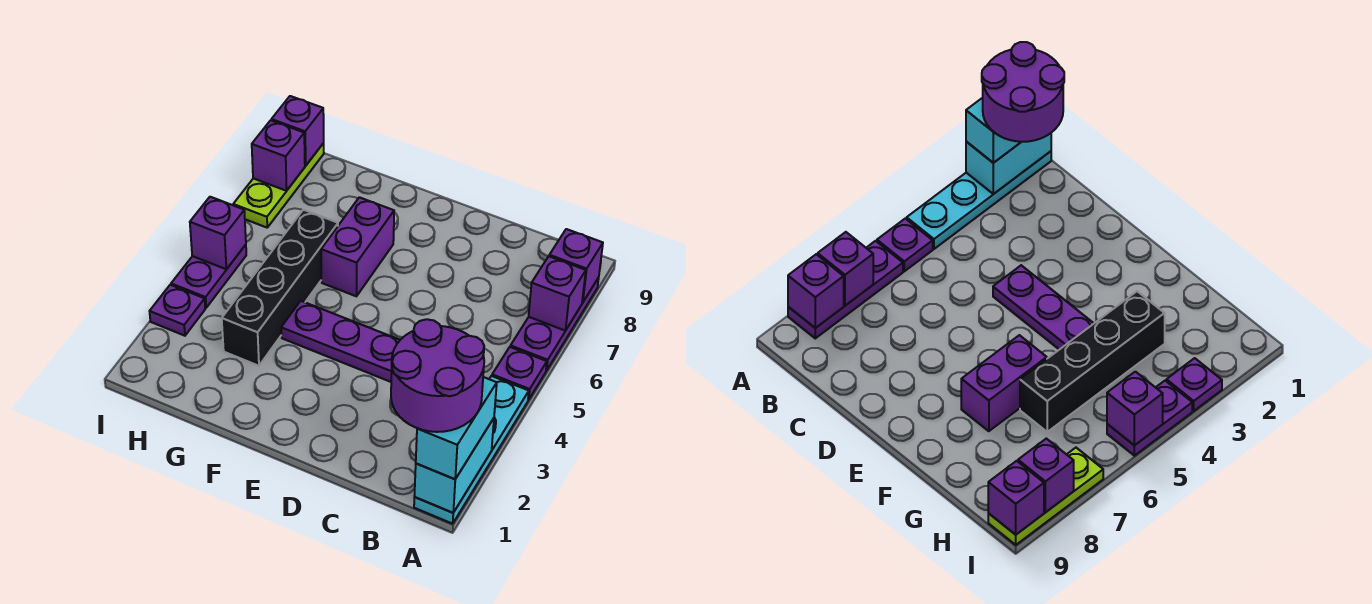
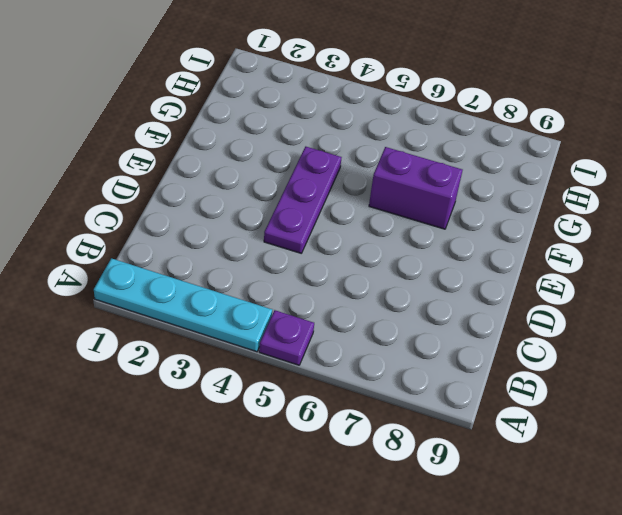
none -> purple plate A6:A8 level 1
none -> black brick G3:G6 level 1
none -> purple plate I3 level 1

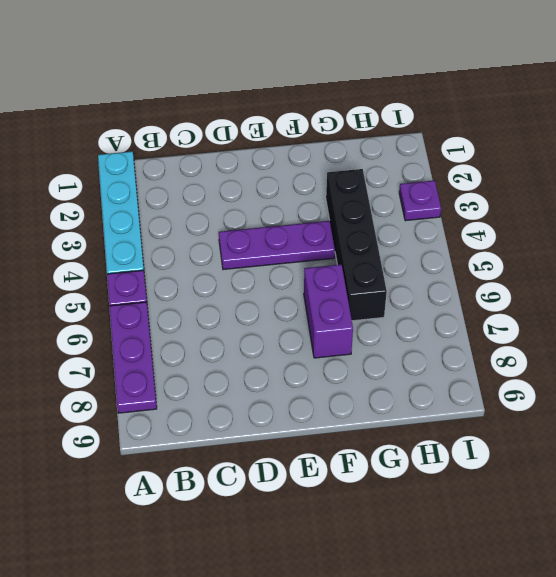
none -> purple plate I4:I5 level 1
none -> lime plate I7:I9 level 1
none -> cyan brick A1:A2 level 2

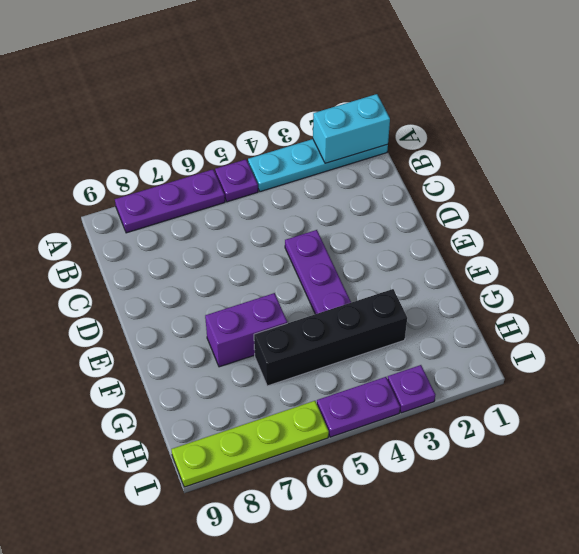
lime plate I6:I9 level 1 -> lime plate I7:I9 level 1
none -> purple brick A7 level 2
none -> purple brick A8 level 2
none -> purple brick I5 level 2

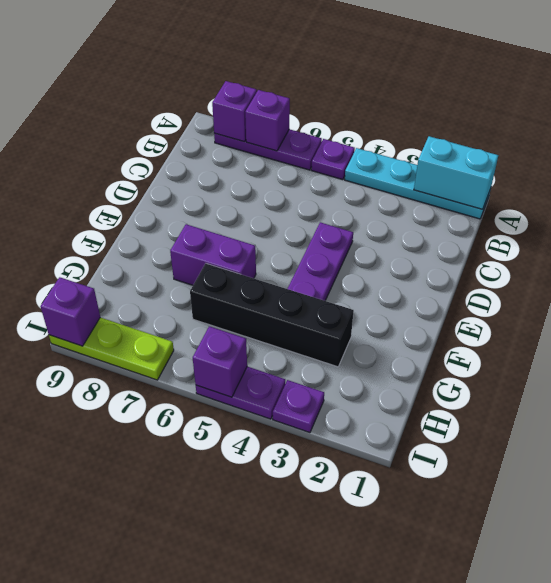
none -> purple brick I8 level 2
none -> cyan brick A1:A2 level 3
none -> purple round brick A1:B2 level 4

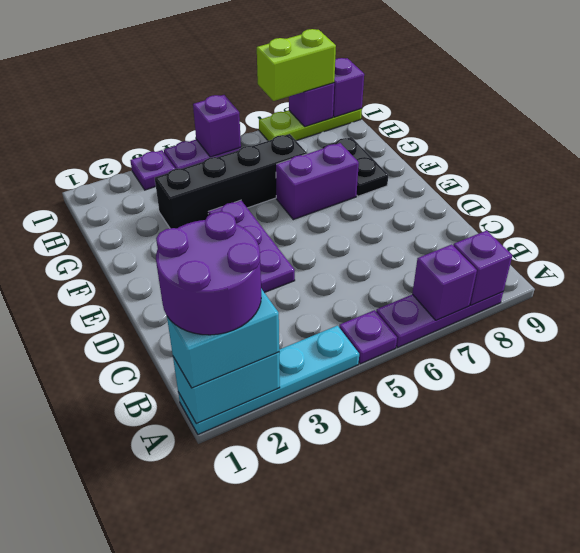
black plate F8:G8 level 1 -> none
lime brick I7:I8 level 3 -> none

